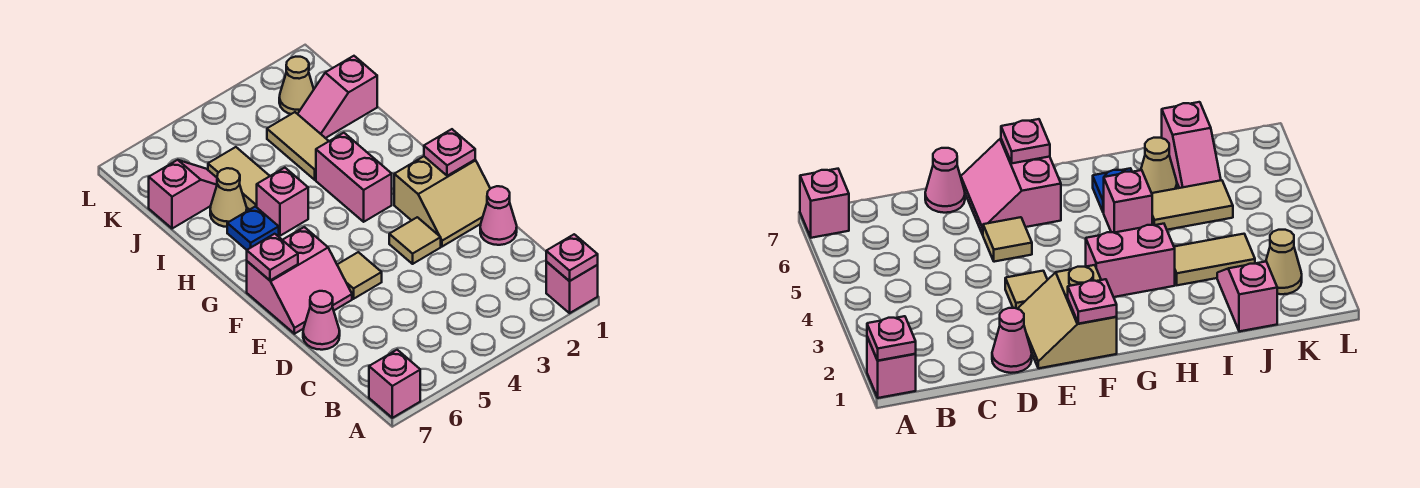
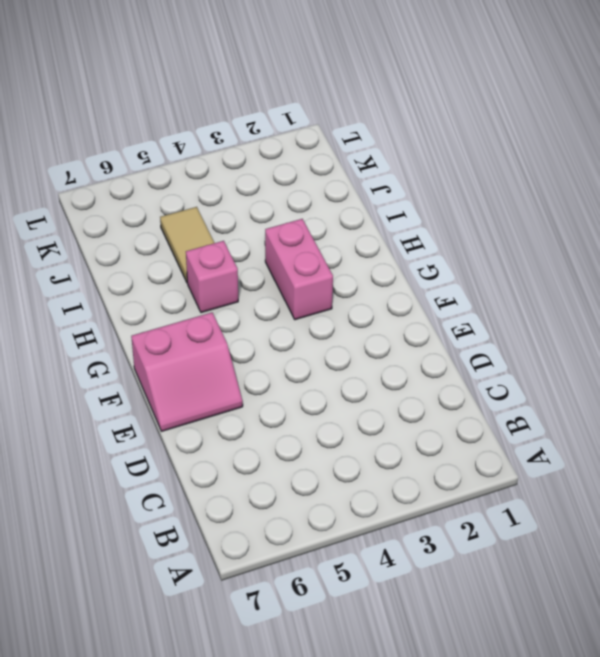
none -> pink brick A1 level 1
none -> pink brick A7 level 1
none -> pink cone D1 level 1

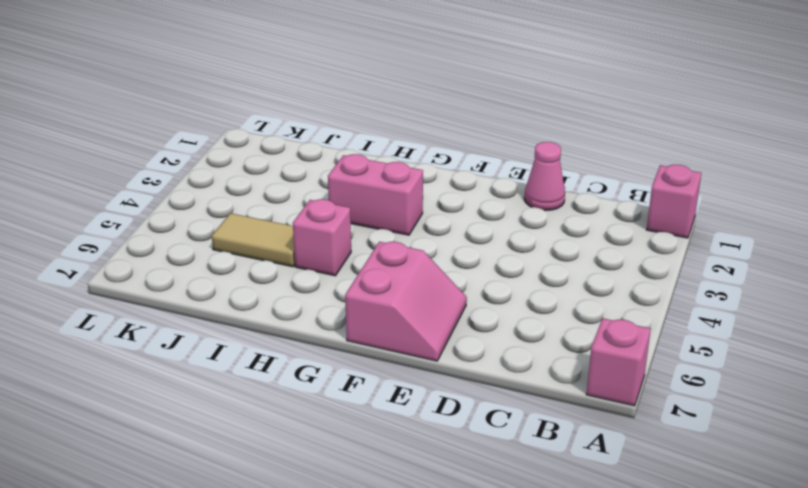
none -> pink cone D7 level 1
none -> tan slope E1:F2 level 1 top F
none -> tan tile E3 level 1

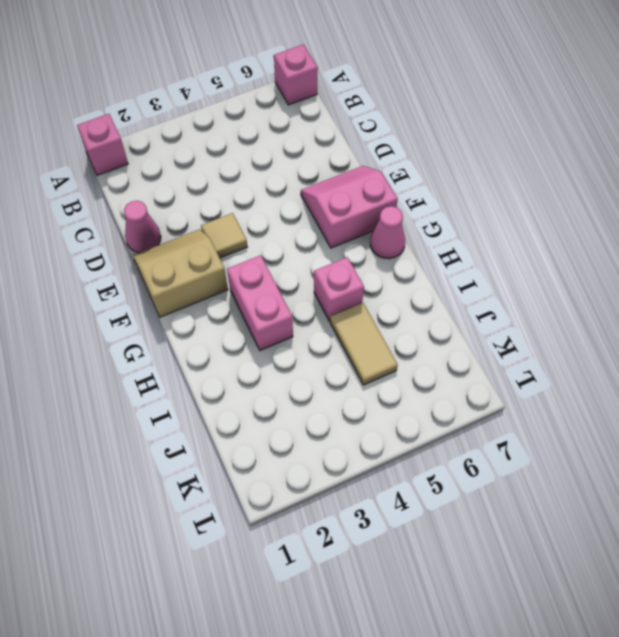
pink cone G7 level 1 -> pink cone D7 level 1
none -> tan tile E5 level 1
none -> blue plate H6 level 1
none -> tan tile I3:J3 level 1

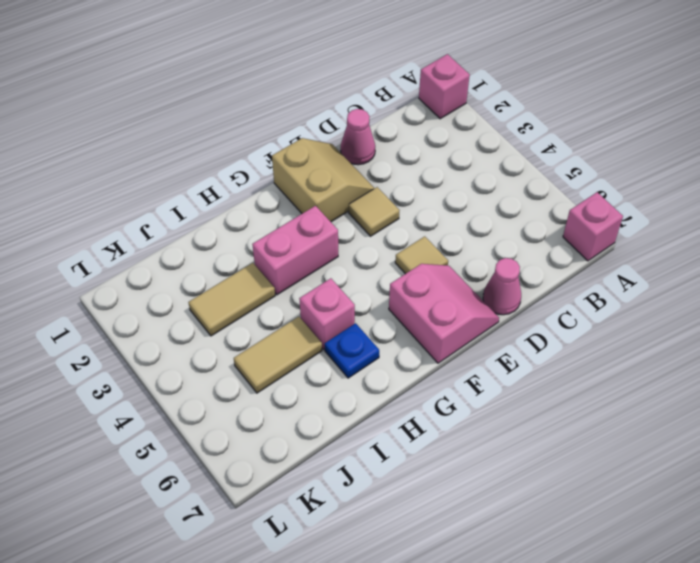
none -> tan cone I6 level 1
none -> pink slope J1:J2 level 1 top 1
none -> pink slope J6:J7 level 1 top 7

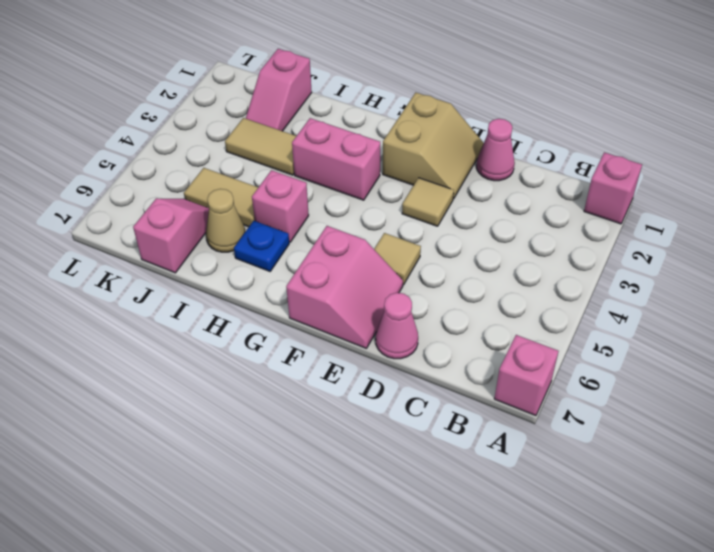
none -> tan cone K2 level 1
none -> pink plate A1 level 2
none -> pink plate F1 level 2

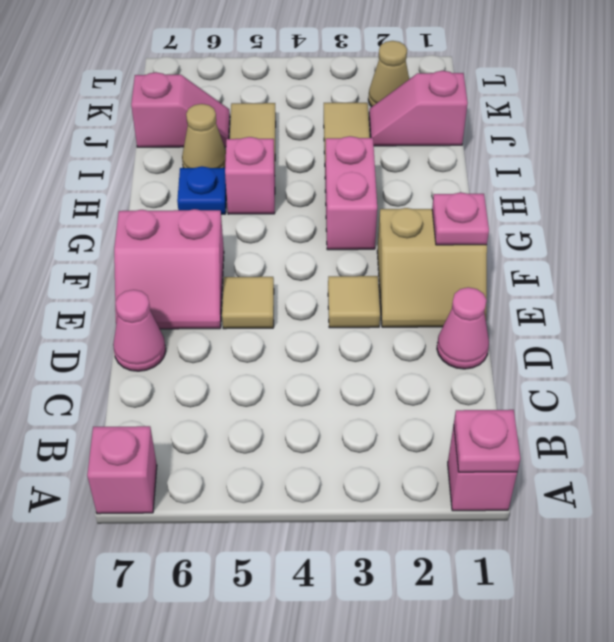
none -> pink plate F7 level 2

